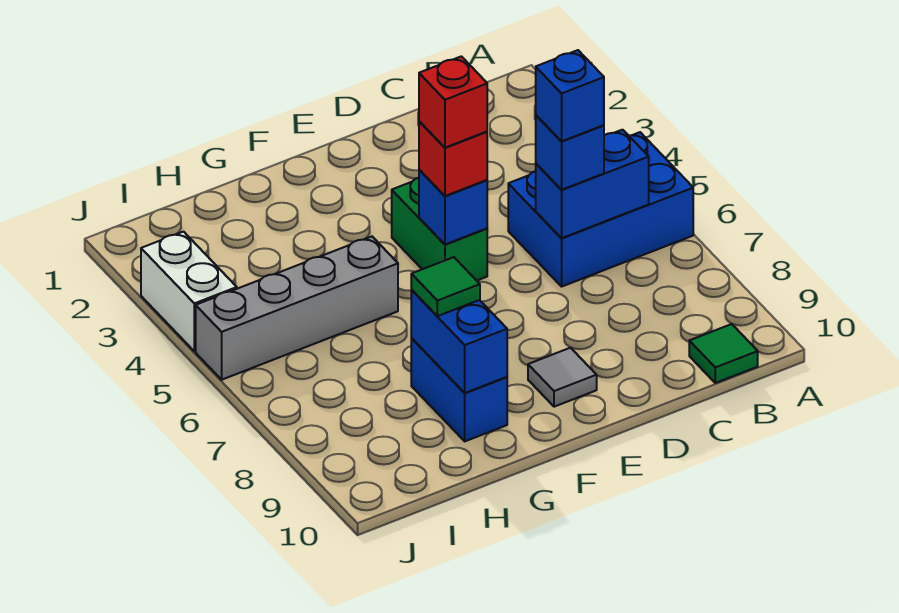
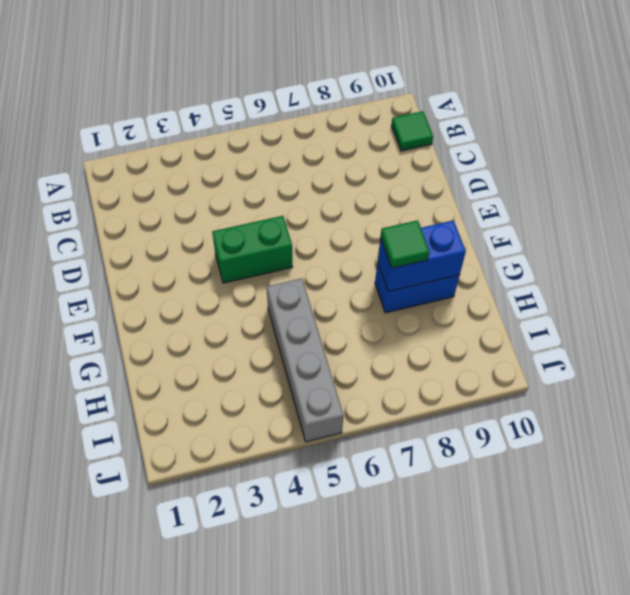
none -> blue brick A5:C6 level 1
none -> grey tile E9 level 1
none -> white brick J3:J4 level 1

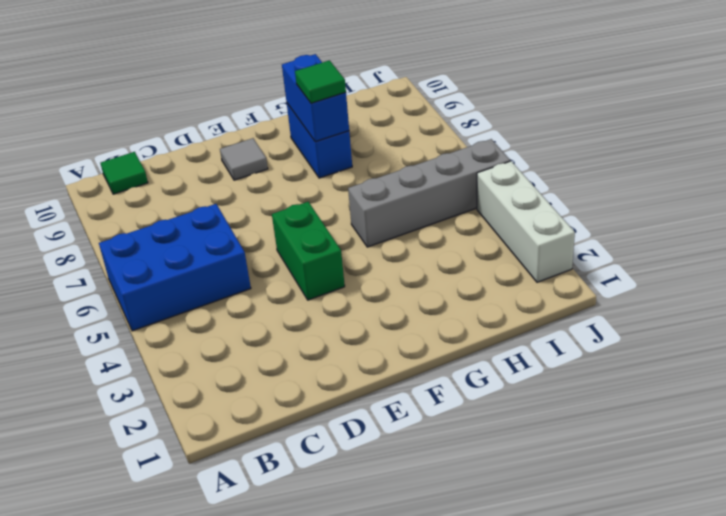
white brick J2:J4 level 1 -> white brick J3:J4 level 1
none -> blue brick B6:C6 level 2
none -> blue brick E5 level 2
none -> blue brick C6 level 3

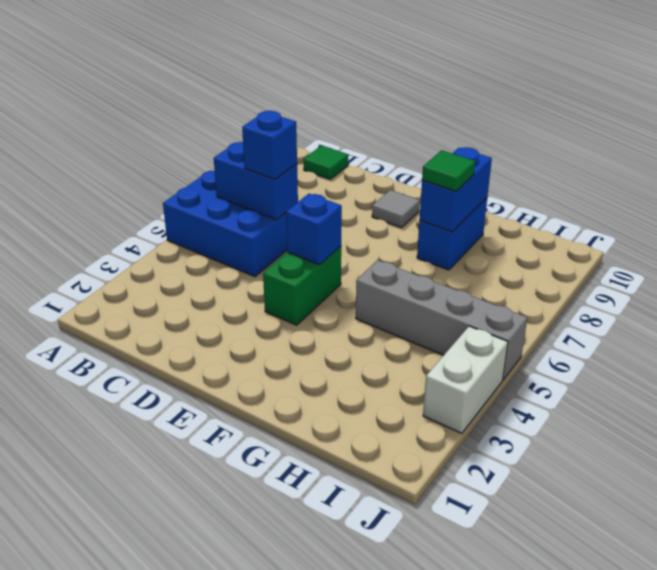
none -> red brick E5 level 3
none -> blue brick C6 level 4
none -> red brick E5 level 4

